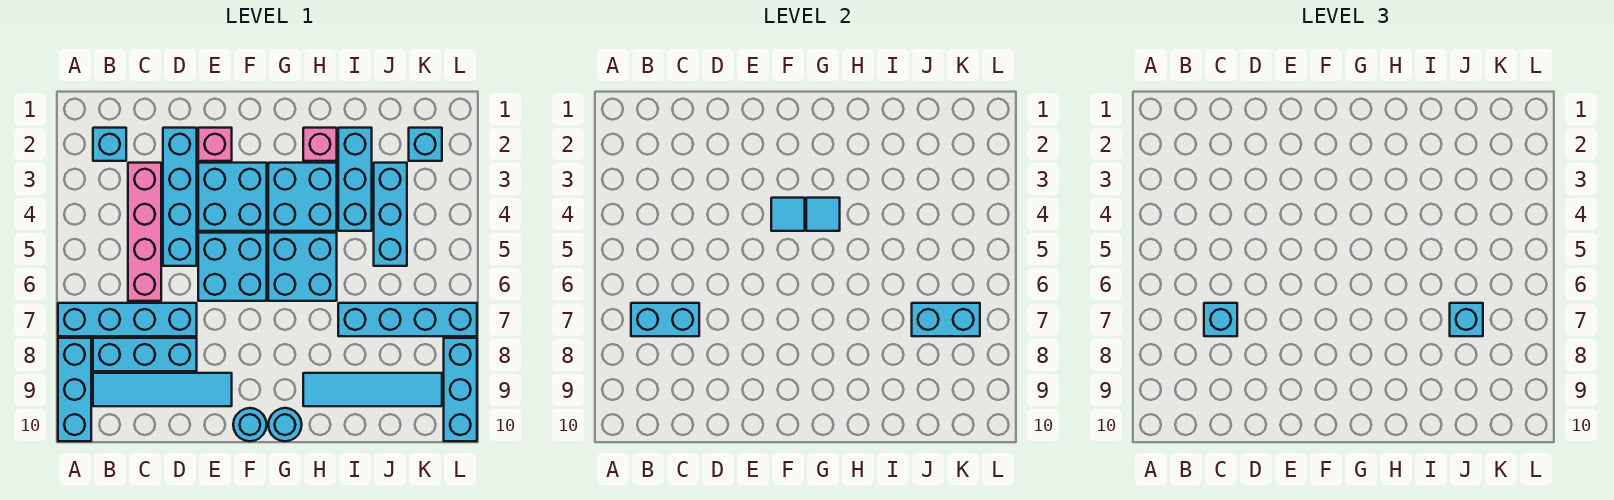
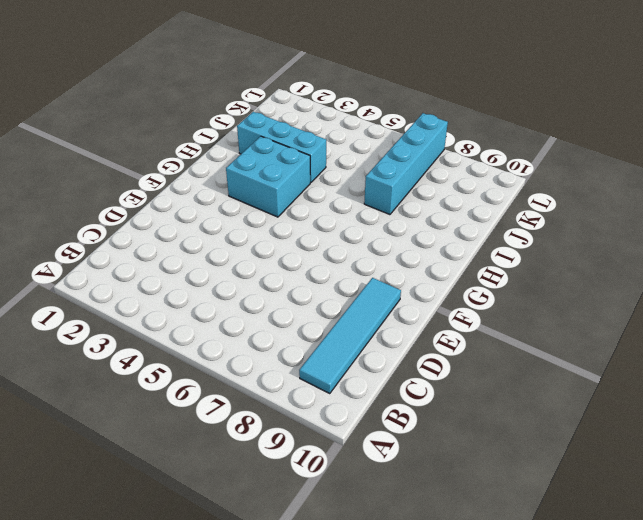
none -> cyan brick A7:D7 level 1
none -> cyan brick A8:A10 level 1
none -> cyan brick B2 level 1

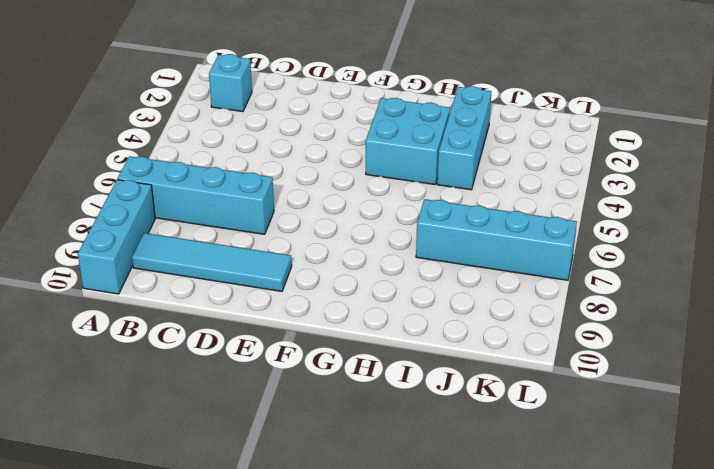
none -> cyan brick B8:D8 level 1
none -> pink brick C3:C6 level 1
none -> cyan brick D2:D5 level 1

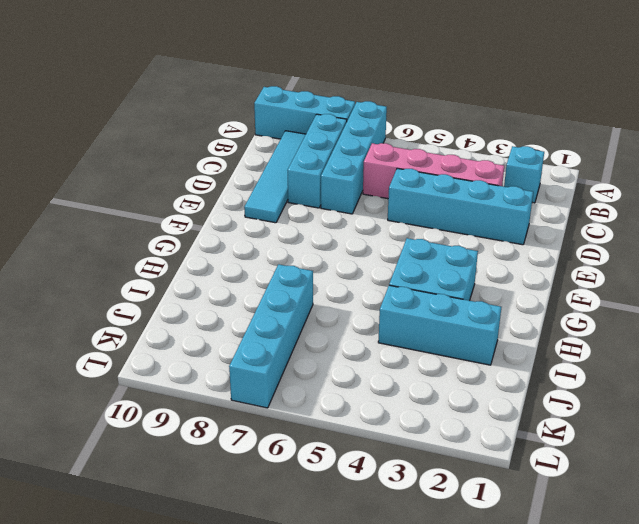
none -> pink brick E2 level 1
none -> cyan brick E3:F4 level 1
none -> cyan brick E5:F6 level 1

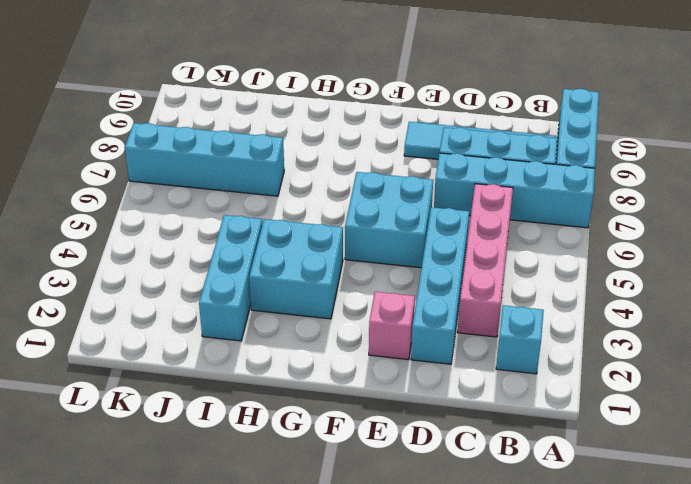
none -> cyan brick E3:F4 level 1
none -> cyan round brick F10 level 1
none -> cyan brick G5:H6 level 1

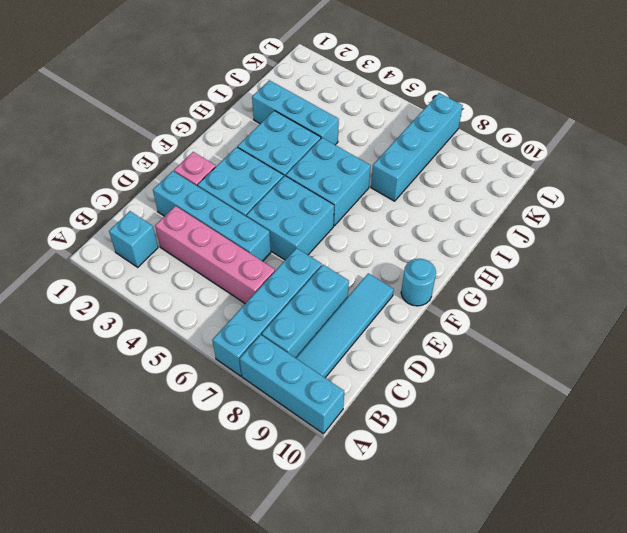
none -> cyan round brick G10 level 1
none -> pink brick H2 level 1
none -> cyan tile H9:K9 level 1

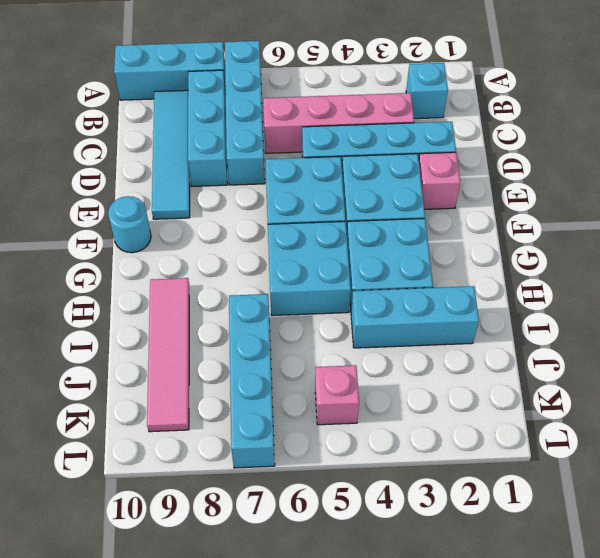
pink tile H9:K9 level 1 -> cyan tile H9:K9 level 1
pink brick K5 level 1 -> pink brick H2 level 1
none -> cyan round brick G10 level 1
none -> cyan brick J3:J5 level 1
none -> cyan brick K2 level 1

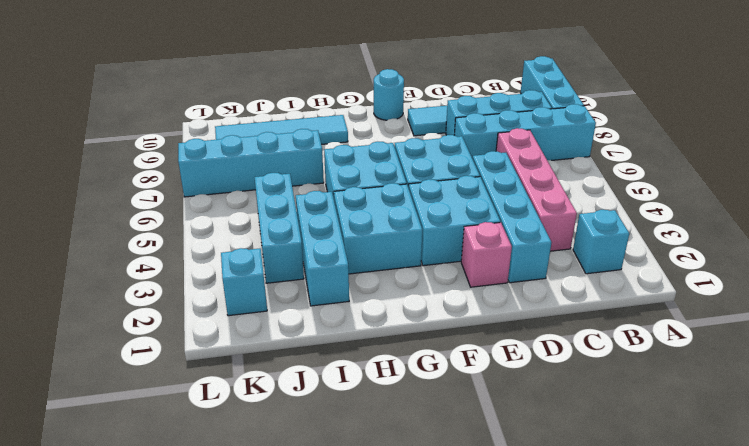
none -> cyan round brick G10 level 1
none -> pink brick H2 level 1
none -> cyan brick L8:L10 level 1

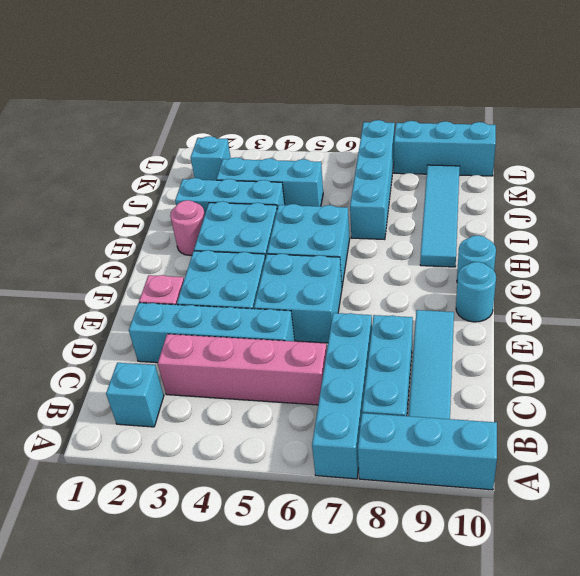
pink round brick H2 level 1 -> pink brick H2 level 1
none -> cyan brick B7:C7 level 2
none -> cyan tile F4 level 2
none -> cyan tile G4 level 2

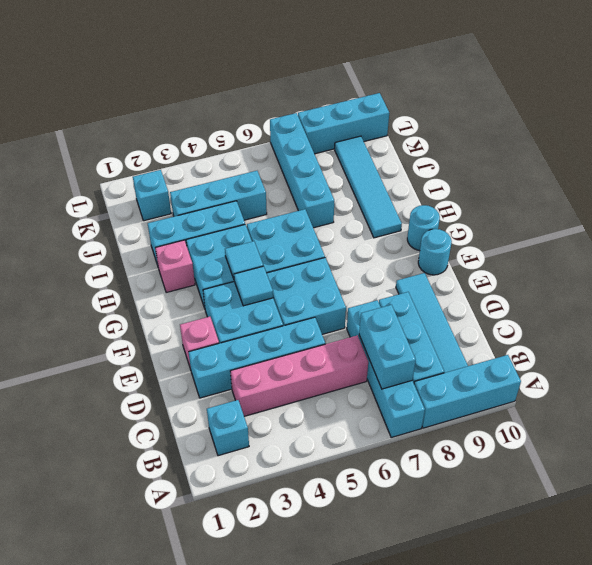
none -> cyan brick J7:K7 level 2
none -> cyan brick C7 level 3
none -> cyan brick J7 level 3

